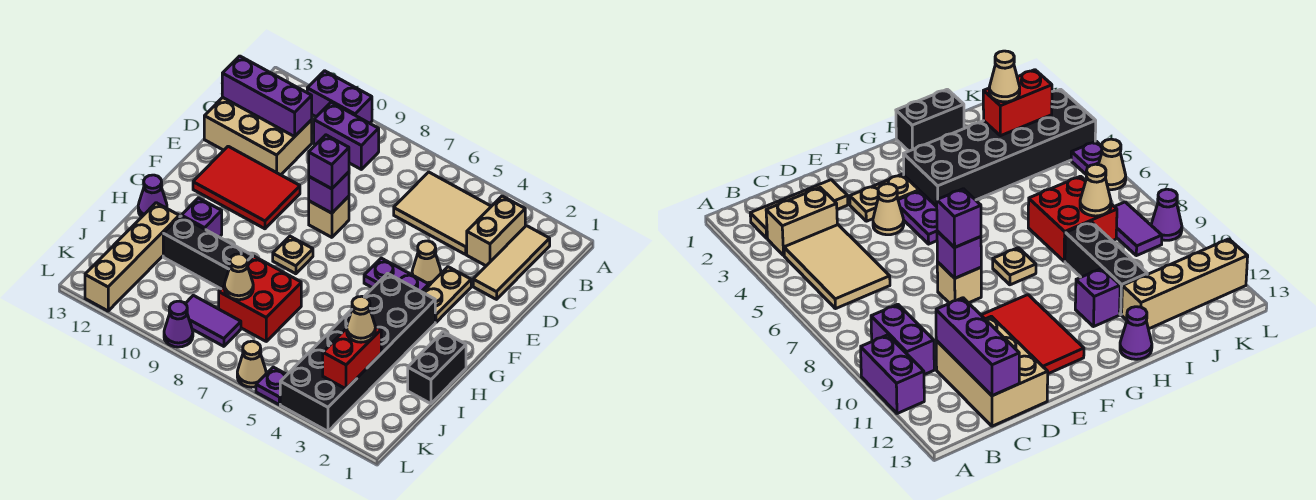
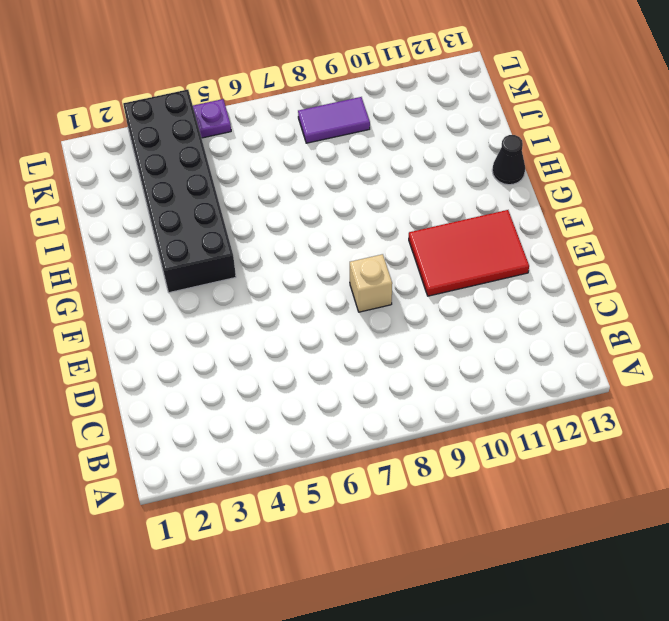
black cone H13 level 1 -> purple cone H13 level 1
none -> purple brick A10:A11 level 1
none -> tan tile B2:D2 level 1
none -> tan brick B3:C3 level 1

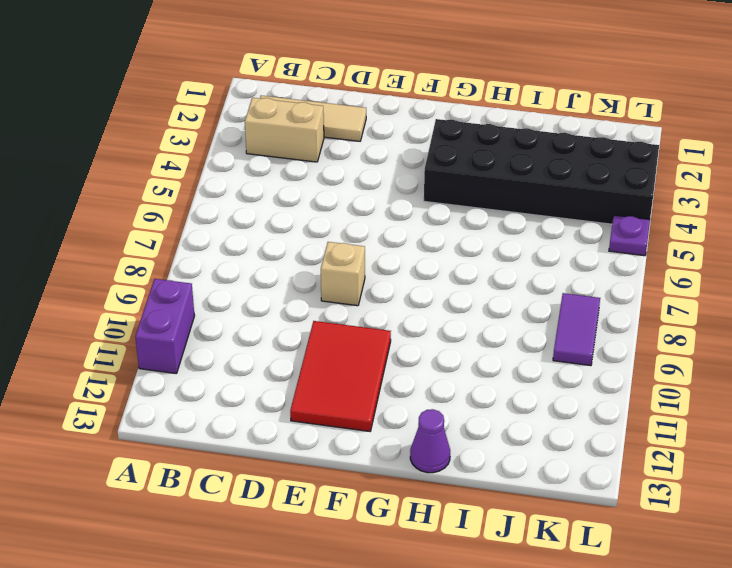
none -> tan tile B4:C6 level 1
none -> purple brick B9:B10 level 1
none -> tan brick C11:D13 level 1

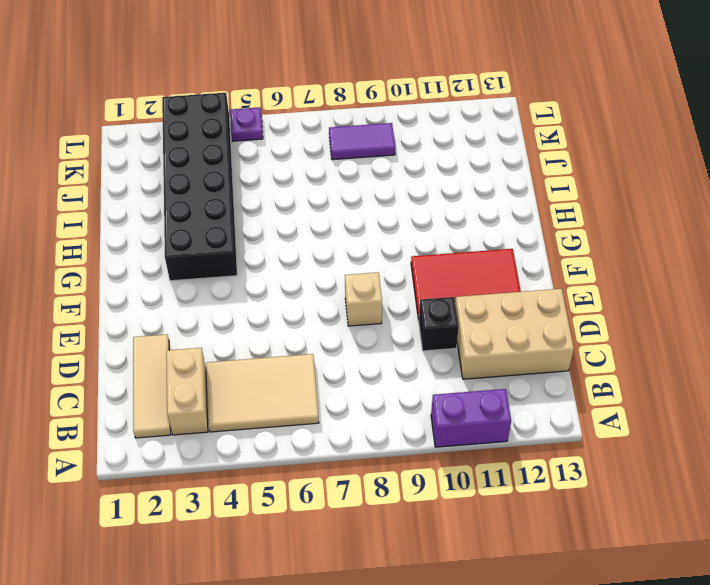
black brick D10 level 1 -> none
none -> purple brick B9:B10 level 1
none -> tan plate E3:F3 level 1
none -> tan cone E4 level 1

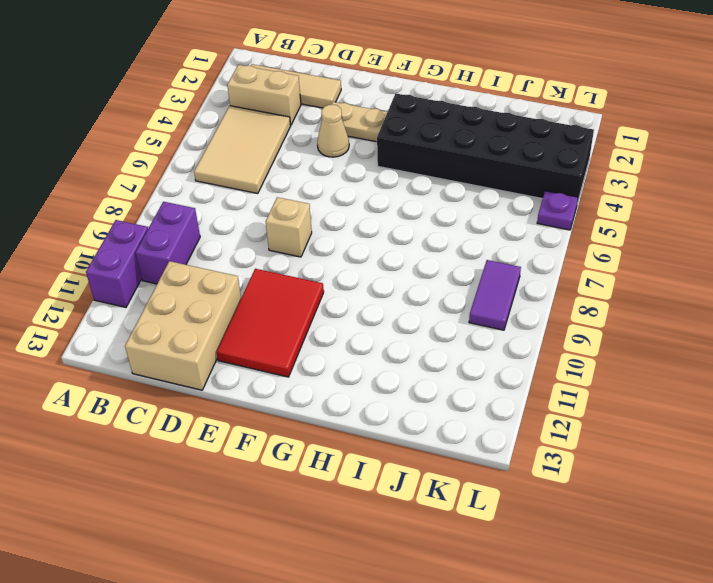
none -> purple plate F4:F5 level 1
none -> tan plate G8 level 1
none -> black brick H1:I1 level 1

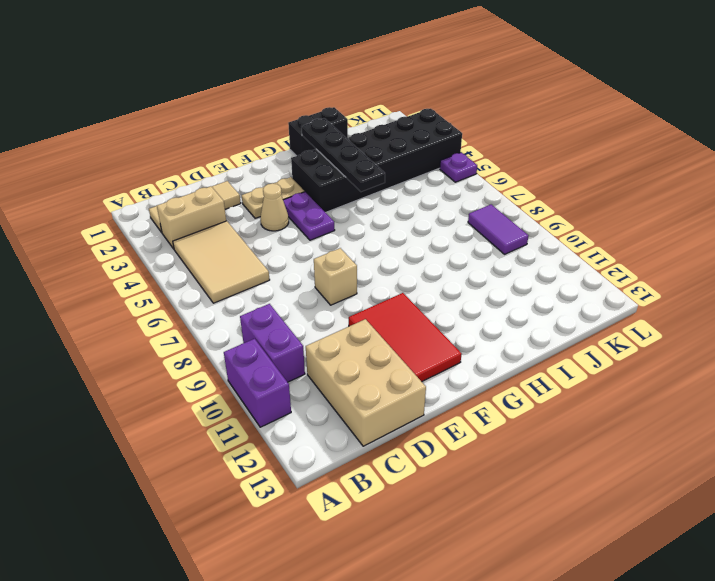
black plate H2:H5 level 2 -> none
none -> tan plate G8 level 1
none -> purple brick H11 level 1
none -> purple cone H13 level 1

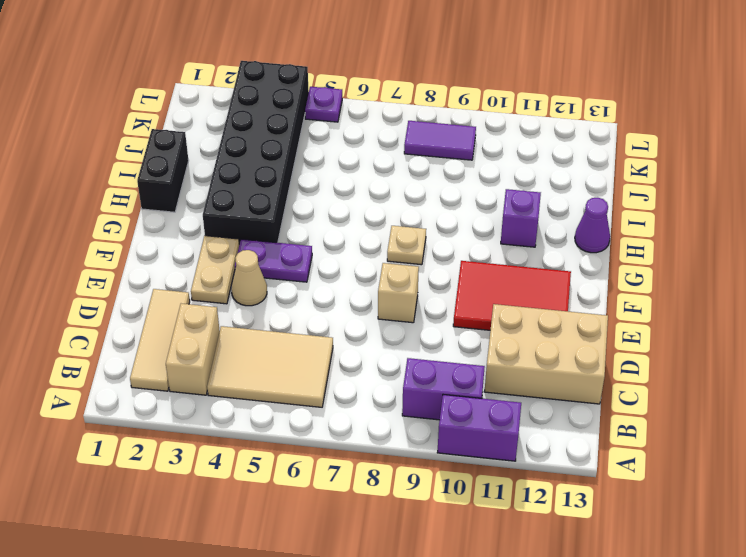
none -> red brick I7:J8 level 1
none -> black brick I9:I11 level 1
none -> tan brick I12:L12 level 1

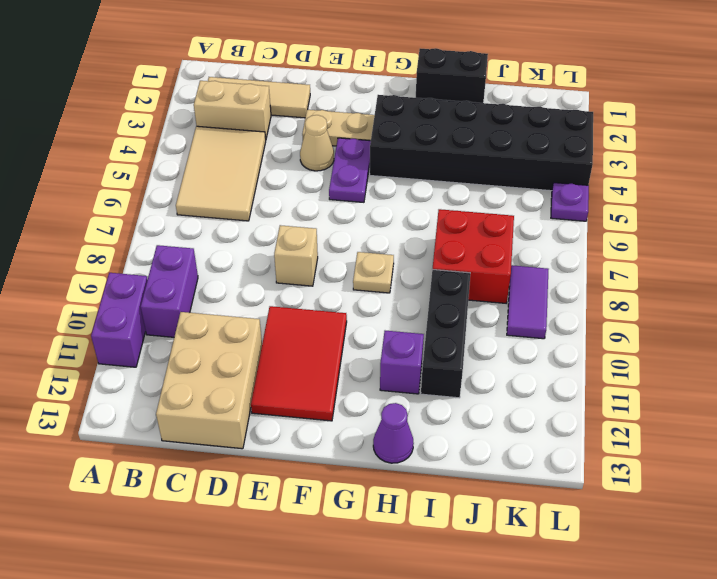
none -> tan brick I12:L12 level 1
none -> tan cone L6 level 1
none -> purple cone L9 level 1

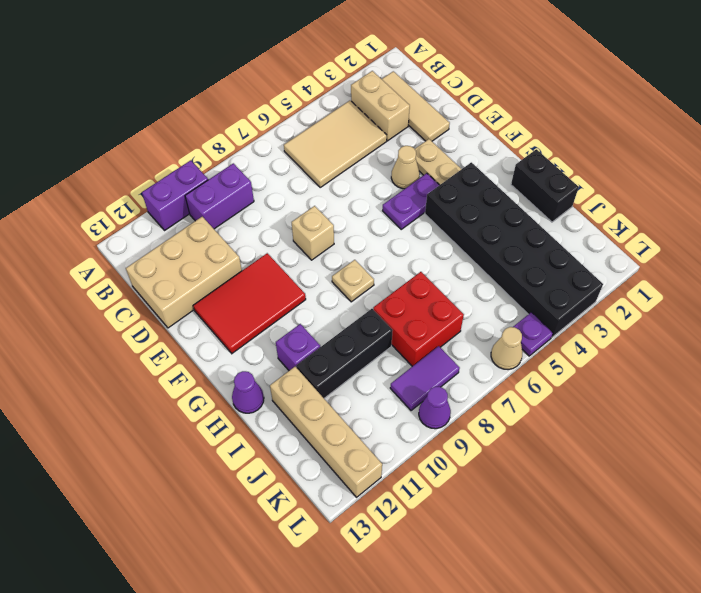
none -> purple brick C11:C13 level 2
none -> purple brick E8 level 2
none -> red brick J3:K3 level 2

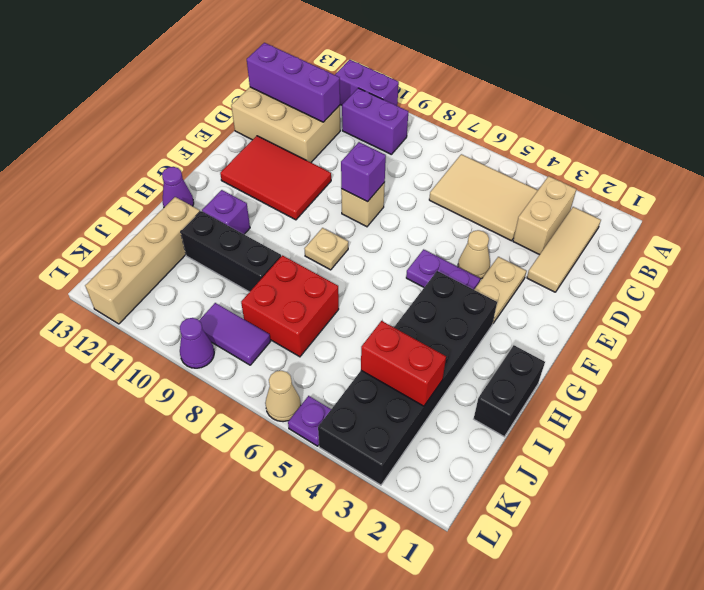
red brick J3:J4 level 2 -> red brick J3:K3 level 2
none -> tan cone J8 level 2
none -> purple brick E8 level 3
none -> tan cone J3 level 3

